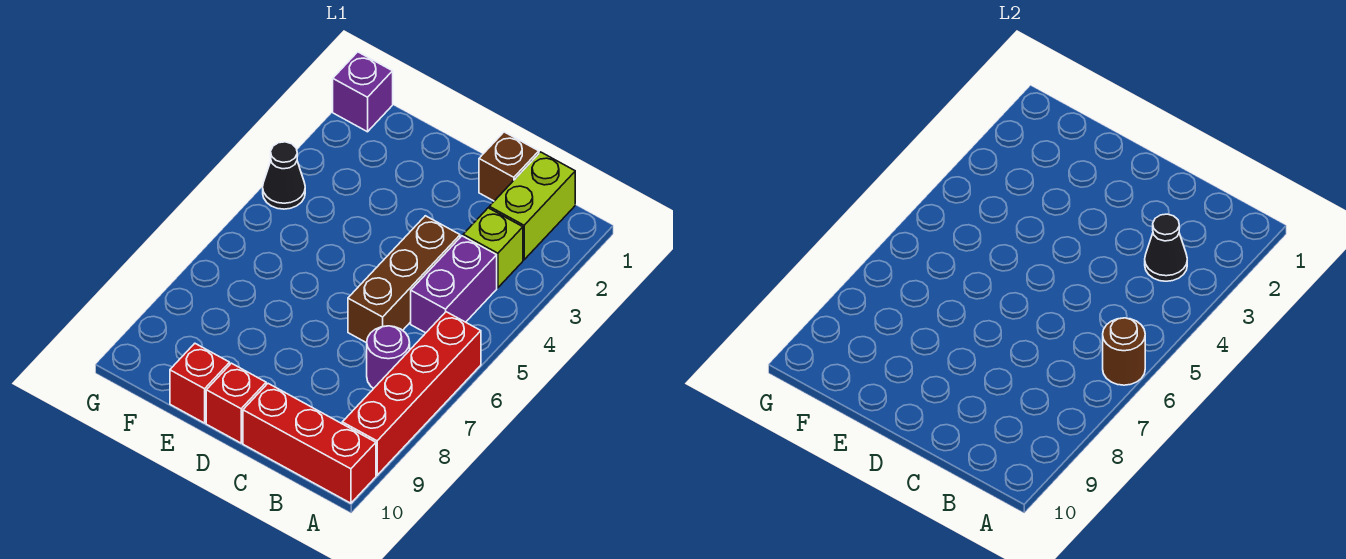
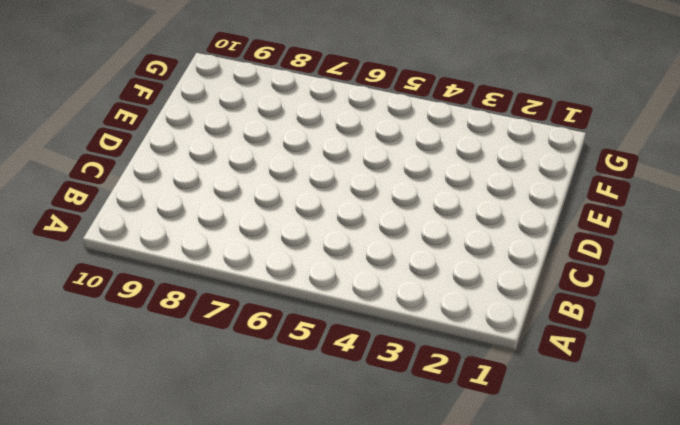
none -> red brick A6:A9 level 1
none -> red brick A10:C10 level 1
none -> lime brick B1:B2 level 1

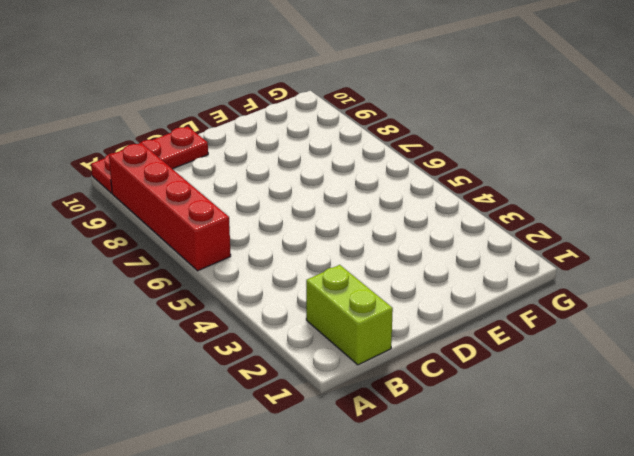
red plate A10:C10 level 1 -> red brick A10:C10 level 1
none -> lime brick B3 level 1
none -> purple brick B4:B5 level 1
none -> purple round brick B7 level 1

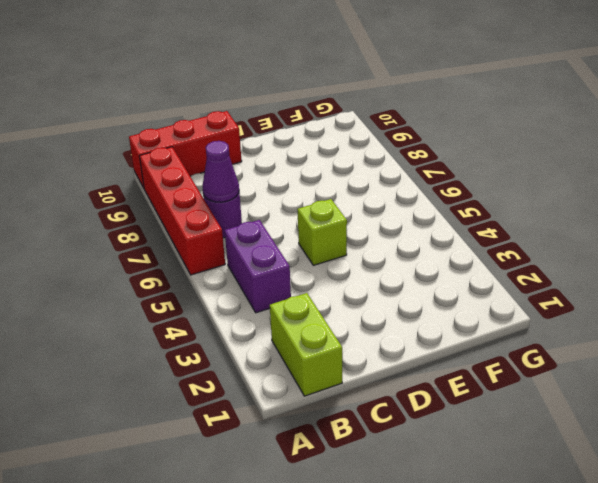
purple cone B7 level 2 -> none
lime brick D5 level 1 -> lime brick B3 level 1
none -> brown brick C1 level 1
none -> brown brick C4:C6 level 1
none -> red brick D10 level 1

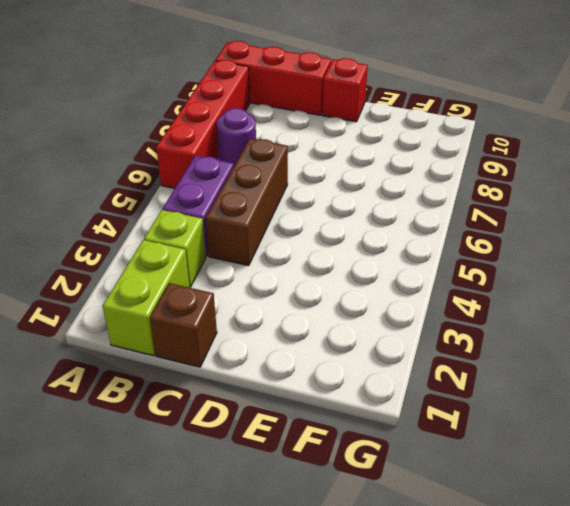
none -> red brick E10 level 1
none -> purple brick G1 level 1
none -> black cone G4 level 1

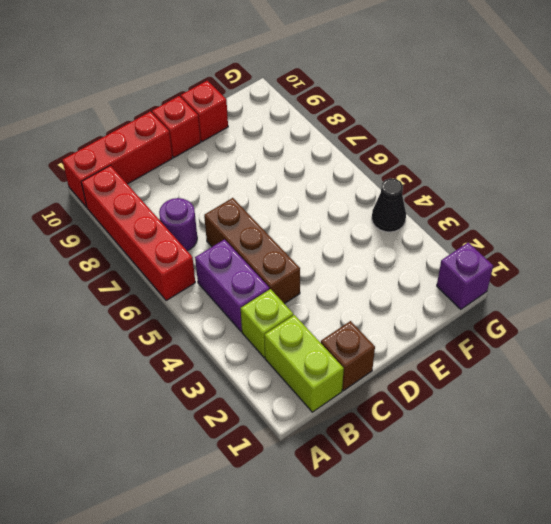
none -> brown round brick A6 level 2
none -> black cone B3 level 2

